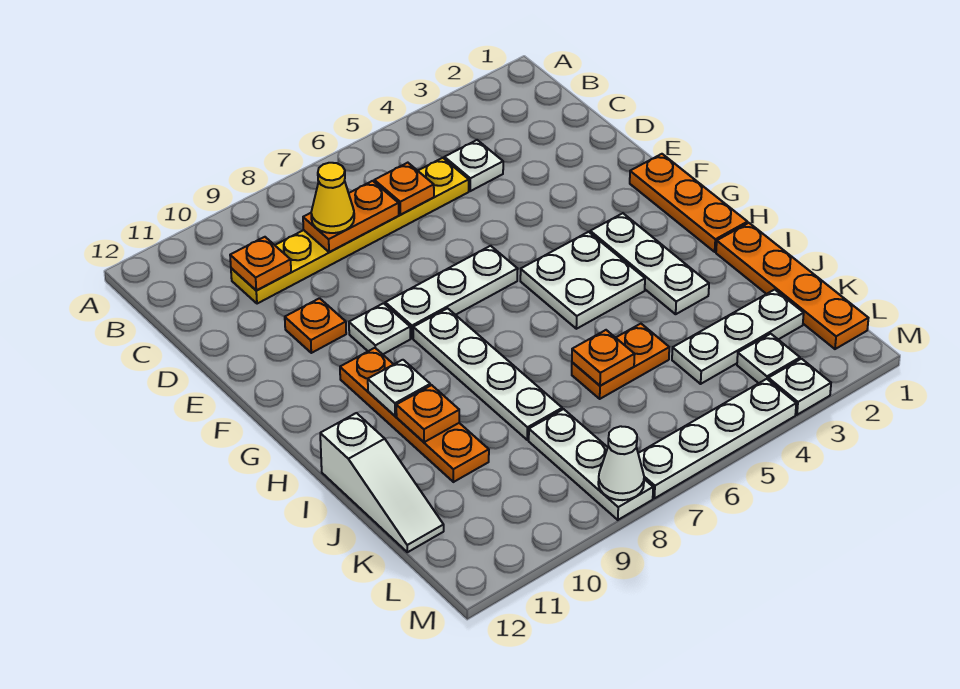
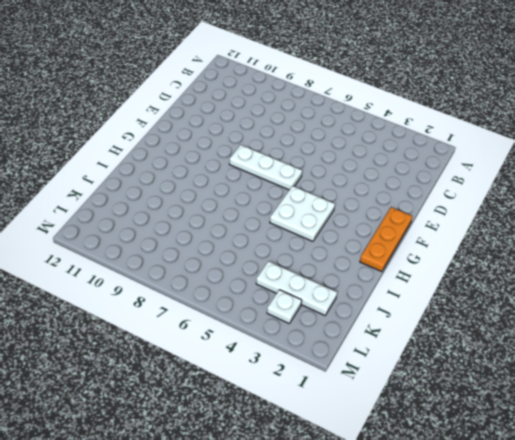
none -> white plate C4 level 1
none -> yellow plate C5:C10 level 1
none -> orange plate E10 level 1

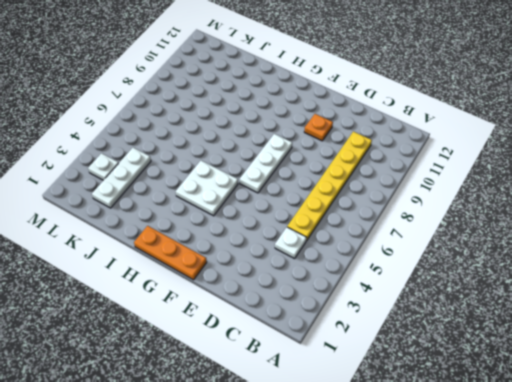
none -> white plate F9 level 1
none -> white plate G3:I3 level 1
none -> white plate G8:J8 level 1

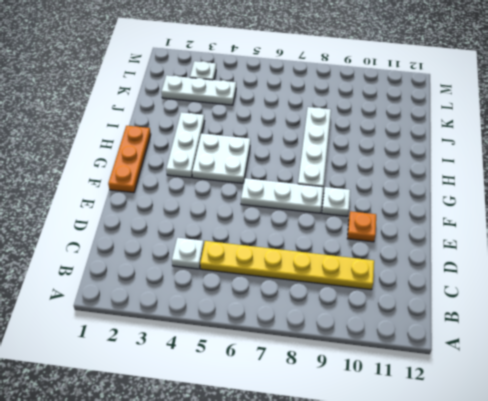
none -> orange plate G10:J10 level 1
none -> orange plate I1:L1 level 1
none -> white slope I12:K12 level 1 top I

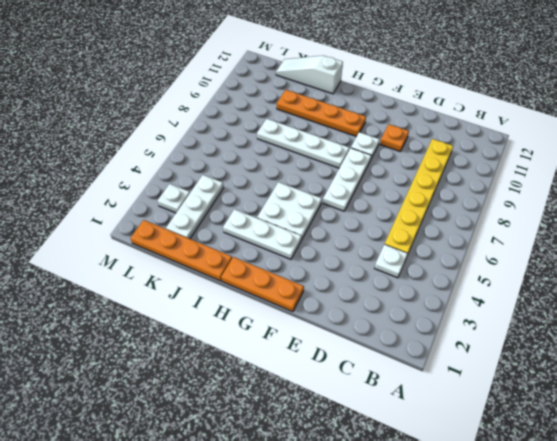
none -> orange plate J5:J6 level 1
none -> white plate K8:M8 level 1
none -> white plate M3 level 1

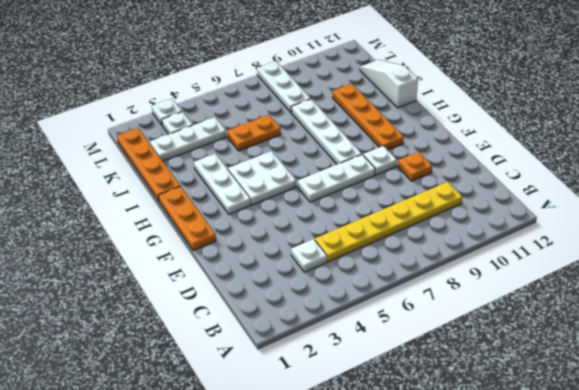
none -> white plate M4:M7 level 1
none -> orange plate C6 level 2
none -> orange plate C7:C8 level 2

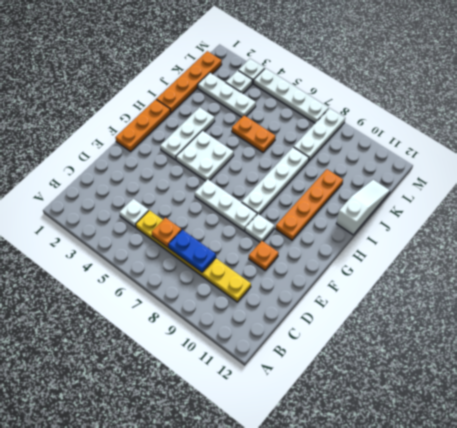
blue plate C7:C8 level 2 -> orange plate C7:C8 level 2
none -> orange plate C10 level 2
none -> white plate H10 level 2
none -> orange plate I10 level 2

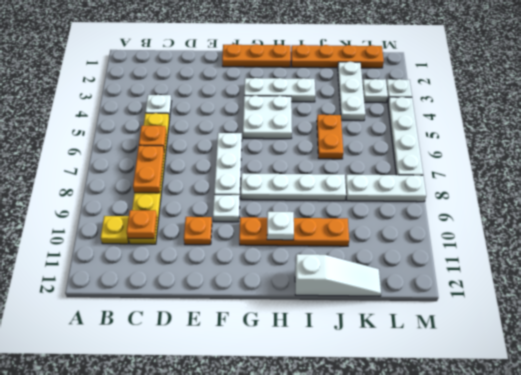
yellow plate B10 level 1 -> none
none -> orange plate I10 level 2
none -> orange plate J6 level 2
none -> white cone M8 level 2

